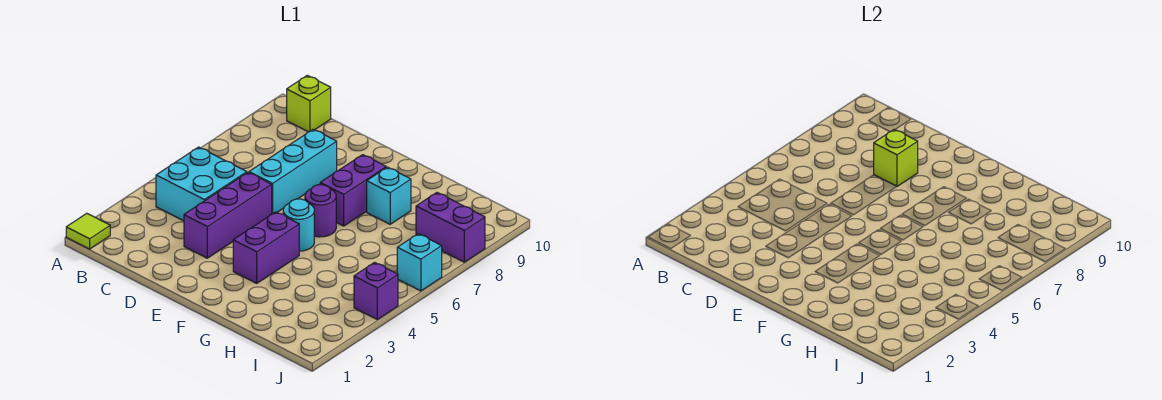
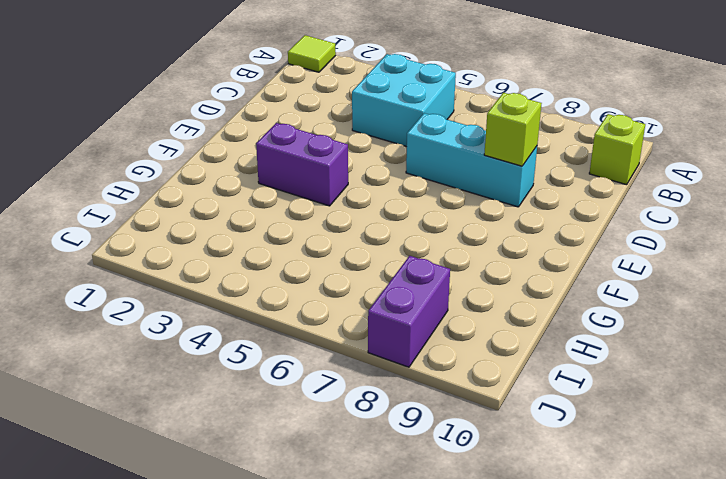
none -> purple brick D3:D5 level 1
none -> cyan round brick F5 level 1
none -> purple round brick F6 level 1

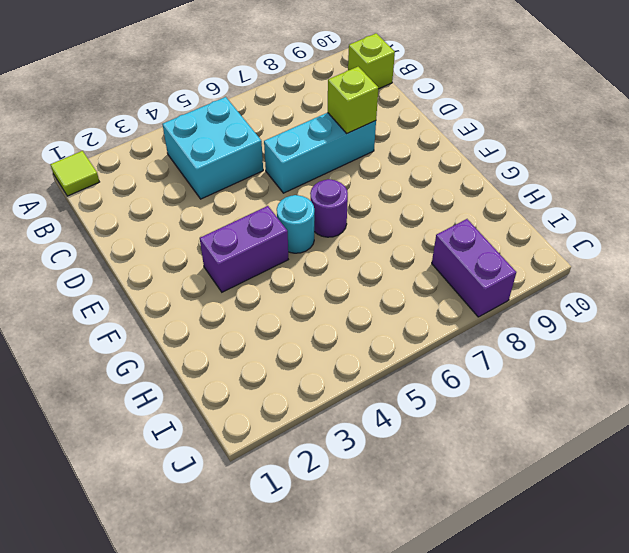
none -> purple brick D3:D5 level 1
none -> purple brick F7:F8 level 1
none -> cyan brick G8 level 1

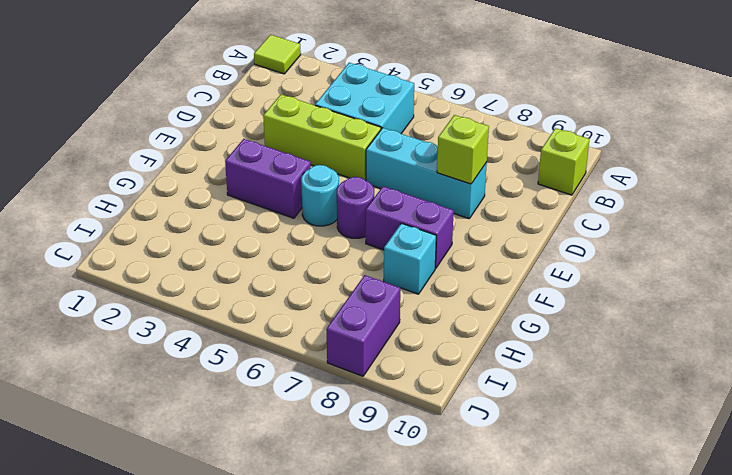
lime brick D3:D5 level 1 -> purple brick D3:D5 level 1
none -> purple brick J4 level 1
none -> cyan brick J6 level 1

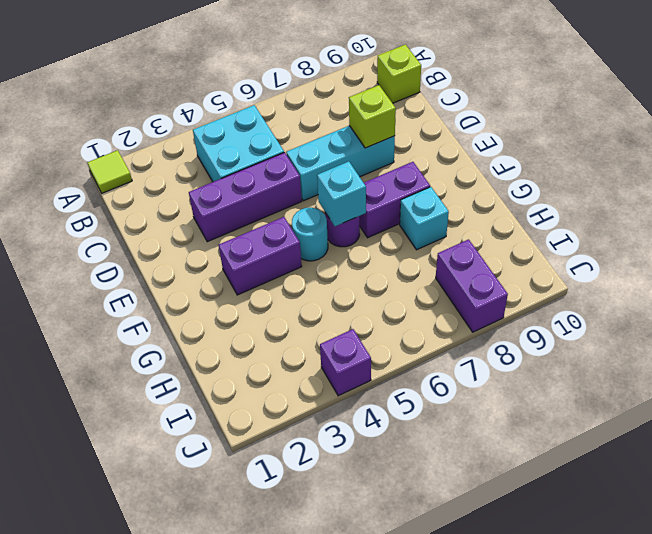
cyan brick F6 level 2 -> cyan brick J6 level 1

